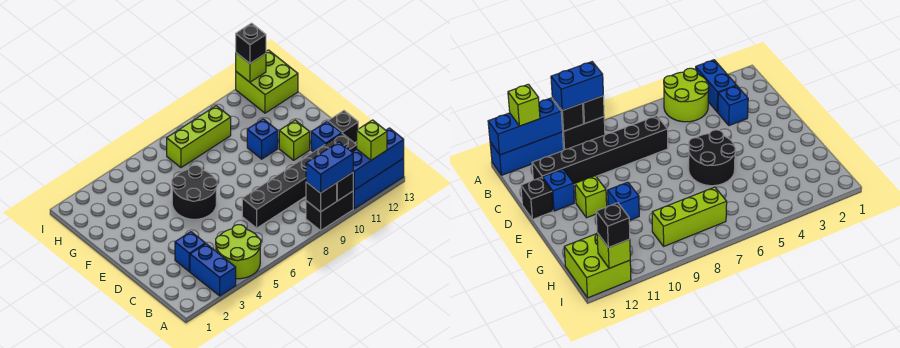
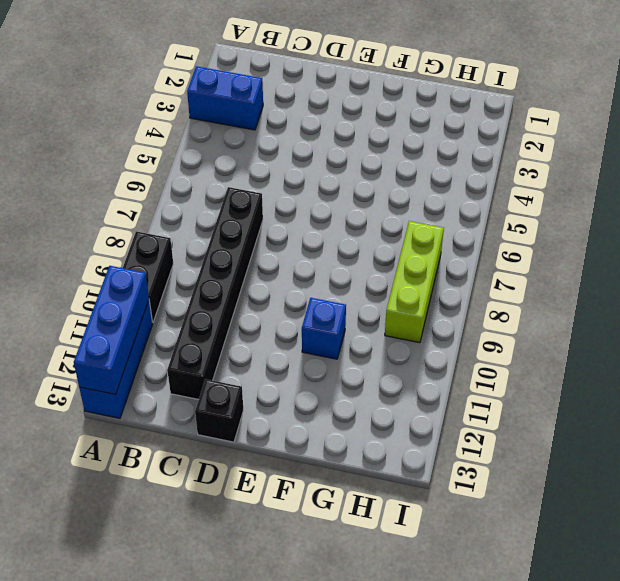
none -> lime round brick A4:B5 level 1
none -> blue brick C3 level 1
none -> blue brick D12 level 1

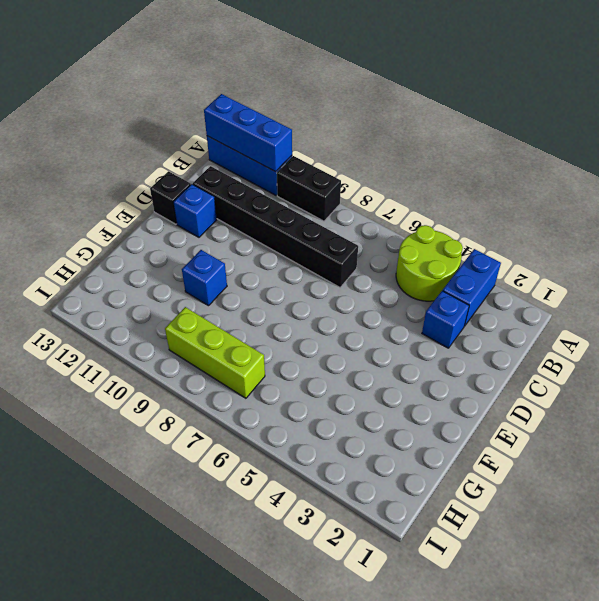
none -> black round brick E5:F6 level 1
none -> lime brick E11 level 1
none -> lime brick H12:I13 level 1

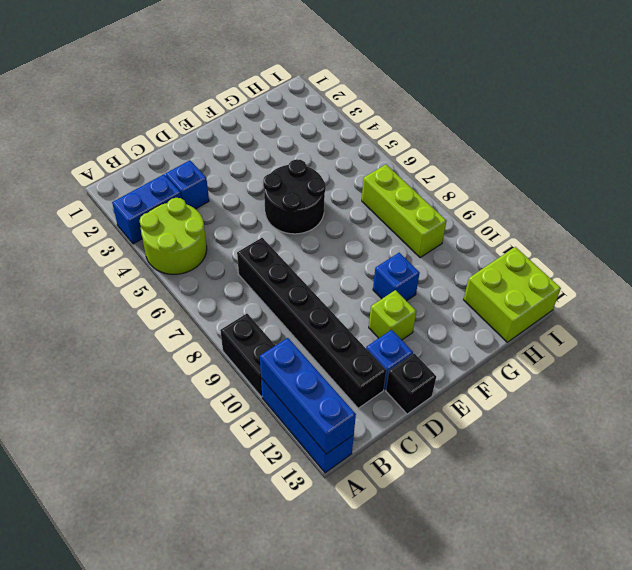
none -> black brick A9 level 2
none -> black brick A10 level 2
none -> lime brick I12 level 2

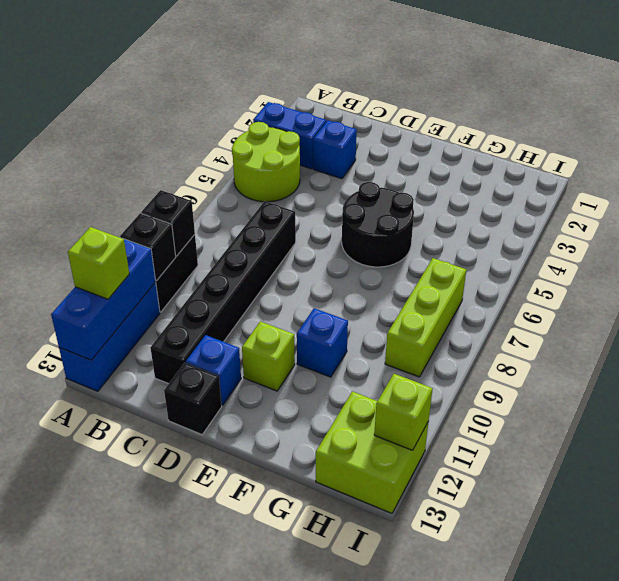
none -> blue brick A9:A10 level 3
none -> black brick I12 level 3

